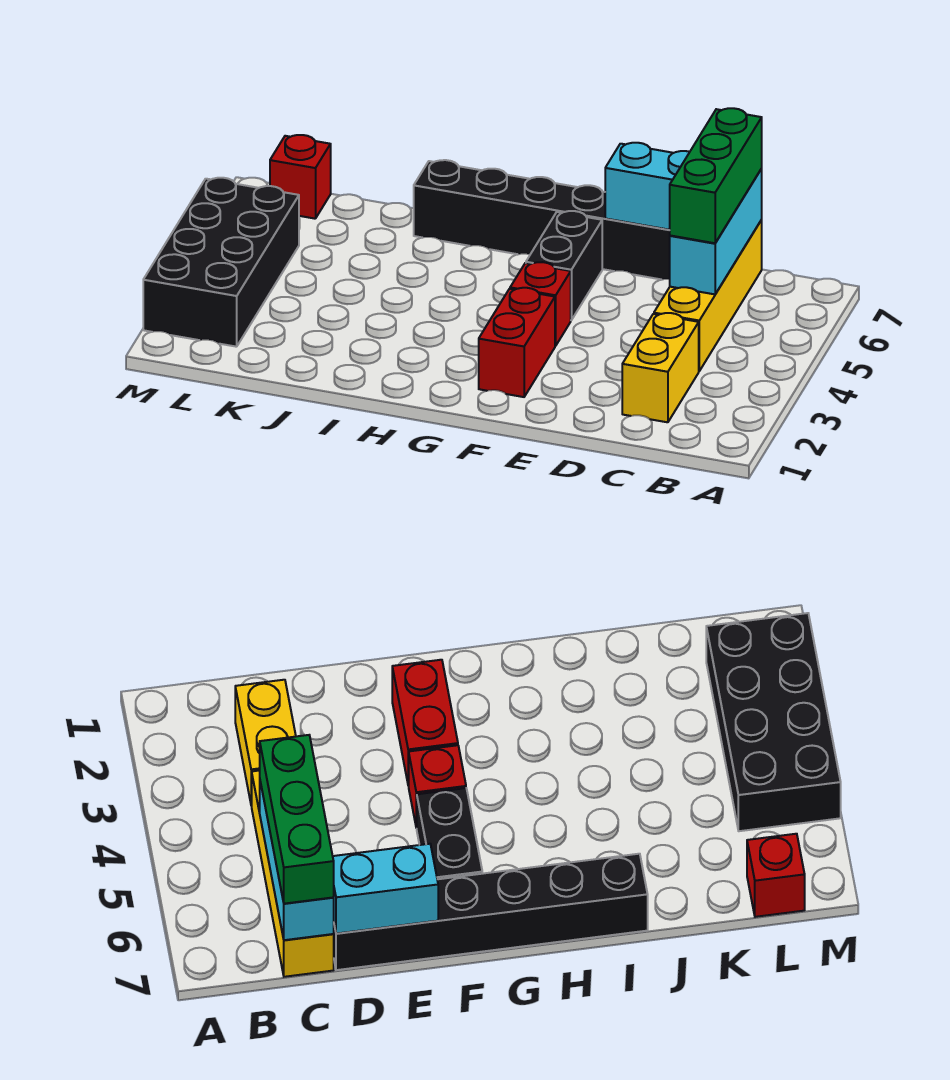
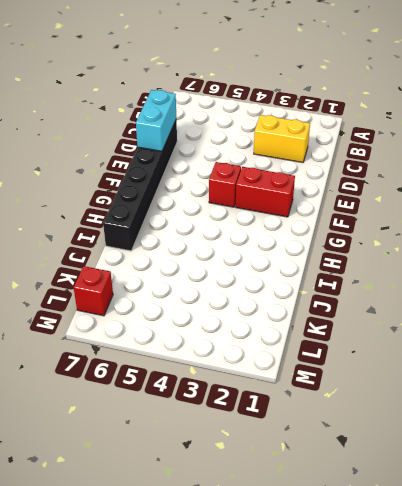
none -> yellow brick C4:C7 level 1
none -> black brick F5:F6 level 1

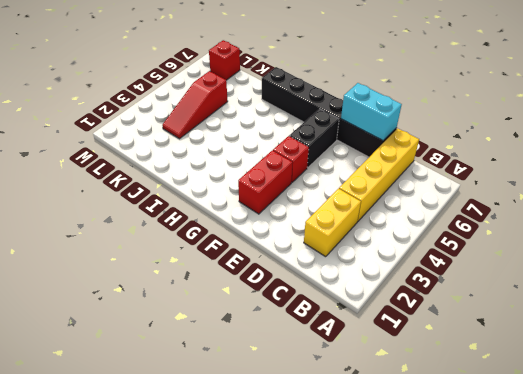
red slope K3:K5 level 1 top 5 -> none
none -> black brick L2:M5 level 1
none -> cyan brick C5:C7 level 2

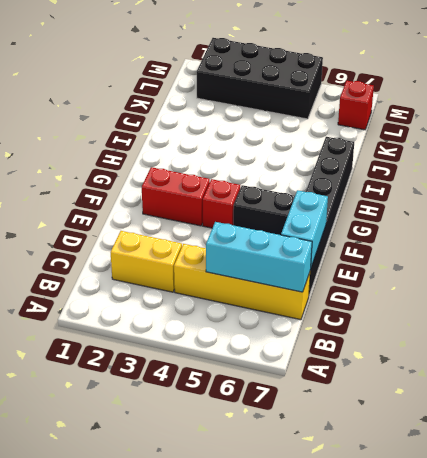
none -> green brick C5:C7 level 3

